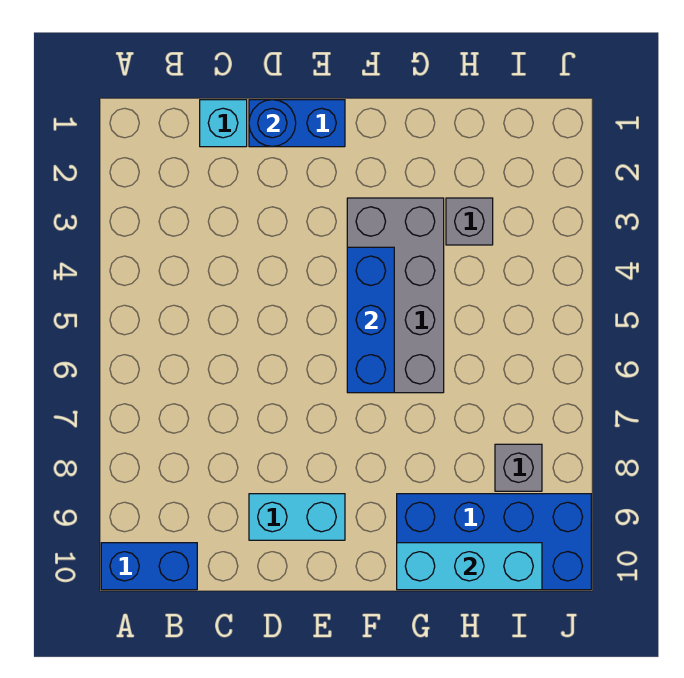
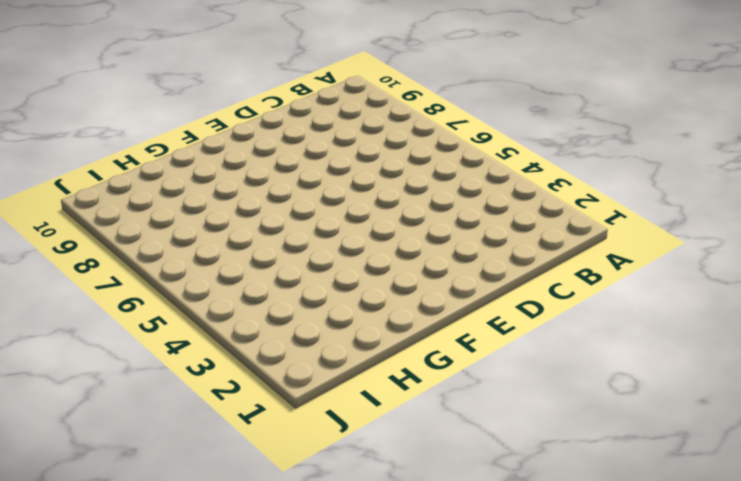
none -> blue brick A10:B10 level 1
none -> cyan brick C1 level 1

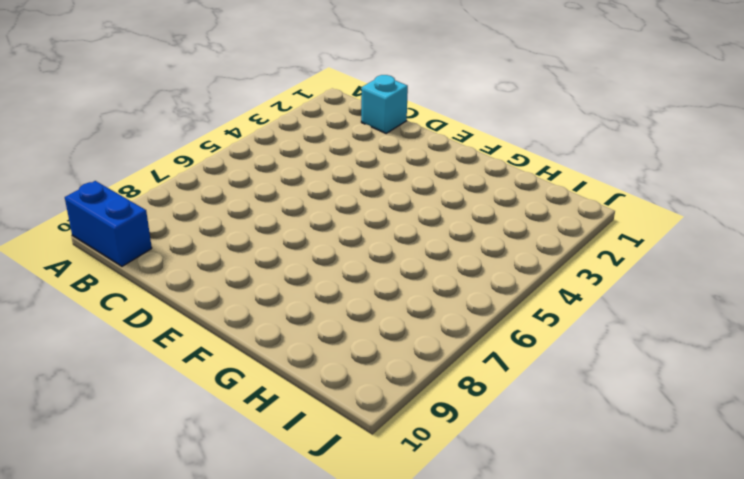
none -> blue brick D1:E1 level 1
none -> cyan brick D9:E9 level 1

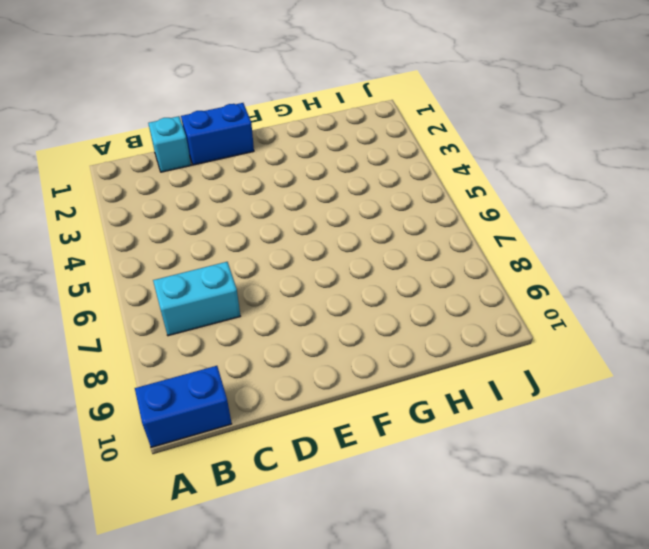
cyan brick B7:C7 level 1 -> cyan brick D9:E9 level 1
none -> grey brick F3:G6 level 1
none -> blue brick G9:J10 level 1

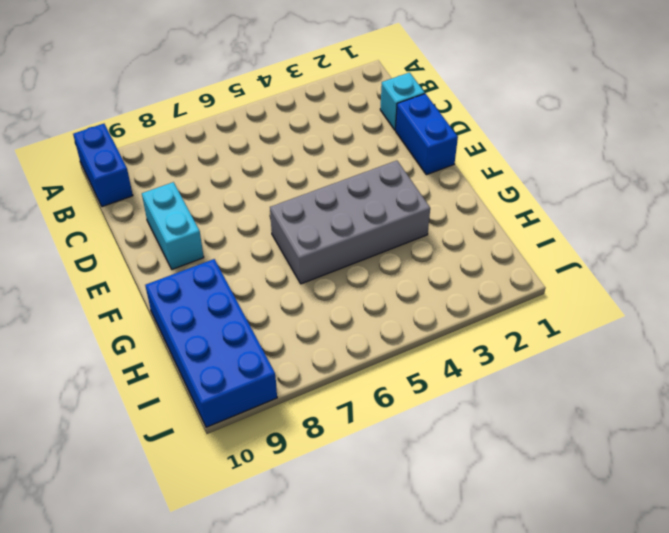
none -> grey brick H3 level 1
none -> grey brick I8 level 1

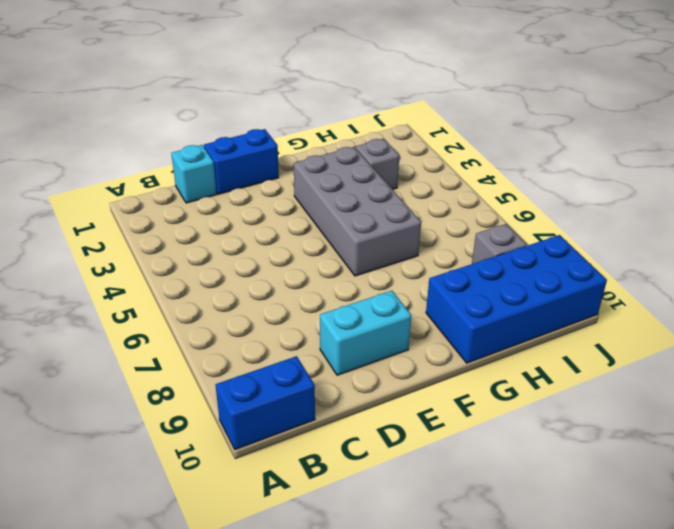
none -> blue round brick D1 level 2
none -> blue brick F4:F6 level 2

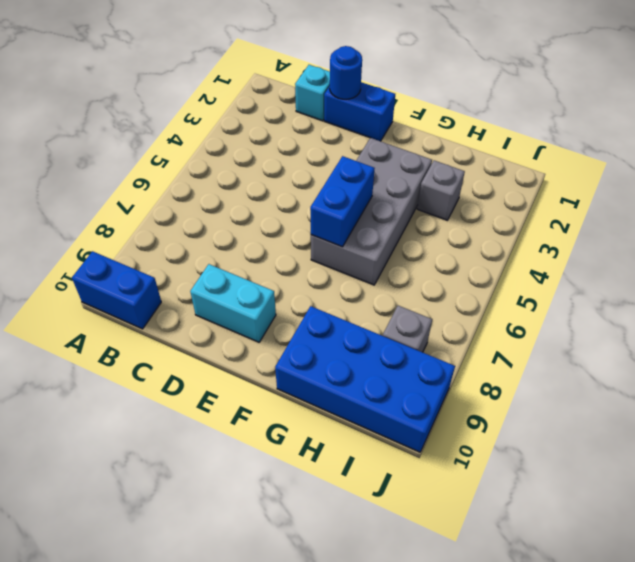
blue brick F5:F6 level 2 -> blue brick F4:F6 level 2
none -> cyan brick G10:I10 level 2

